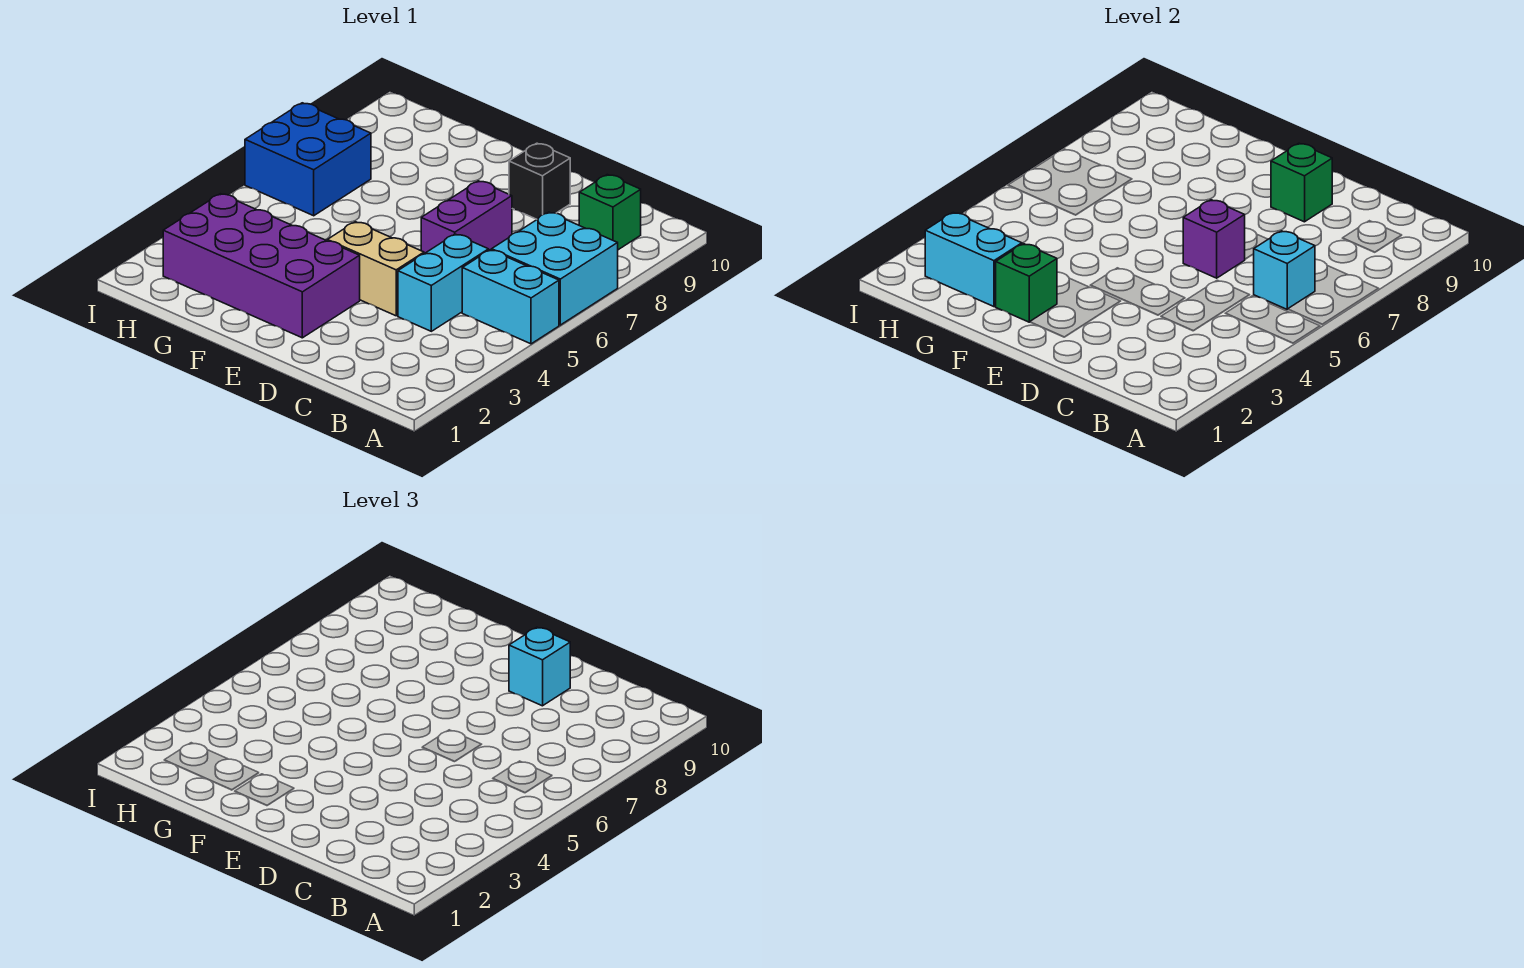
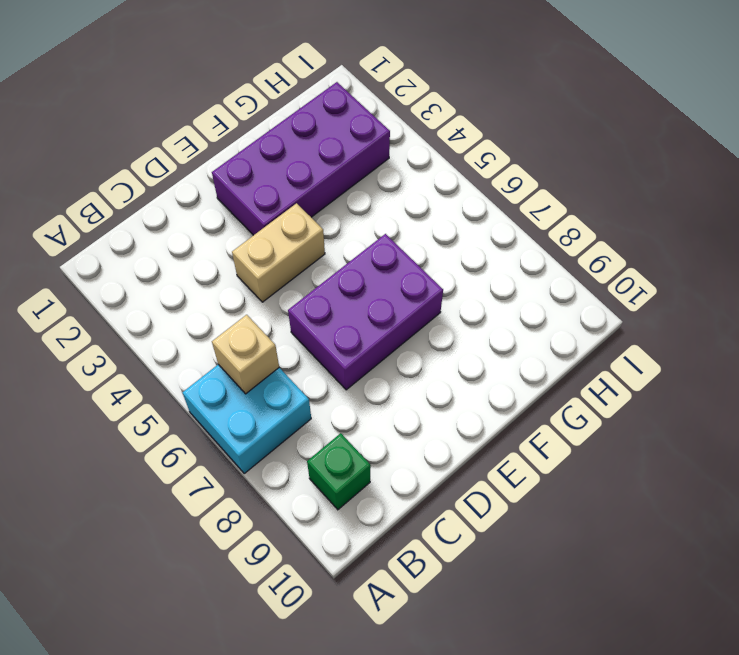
tan brick B6 level 2 -> cyan brick B6 level 2
purple brick D6:F7 level 1 -> purple brick D6:D7 level 1
none -> cyan brick A5:B5 level 1
none -> cyan brick C4:C5 level 1
none -> black brick D9 level 1

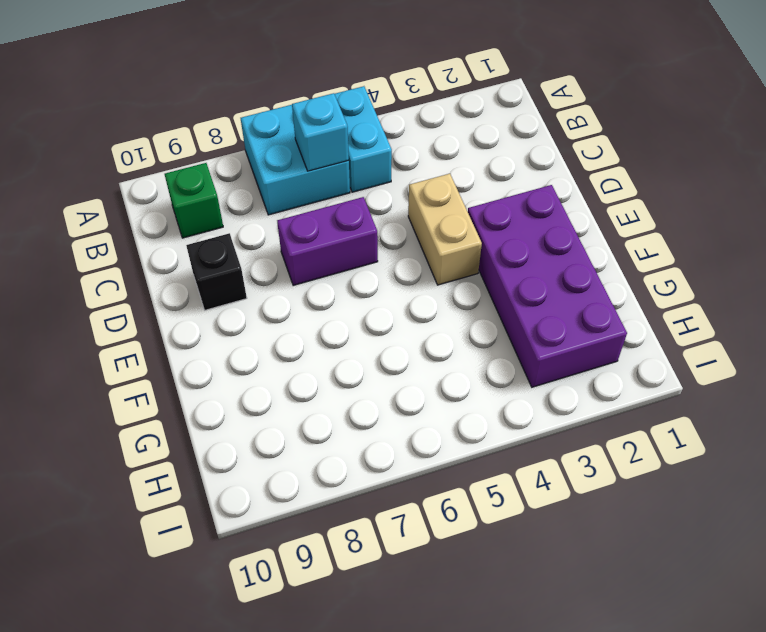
none -> cyan brick C4:C5 level 1
none -> blue brick H6:I7 level 1
none -> purple brick D6 level 2

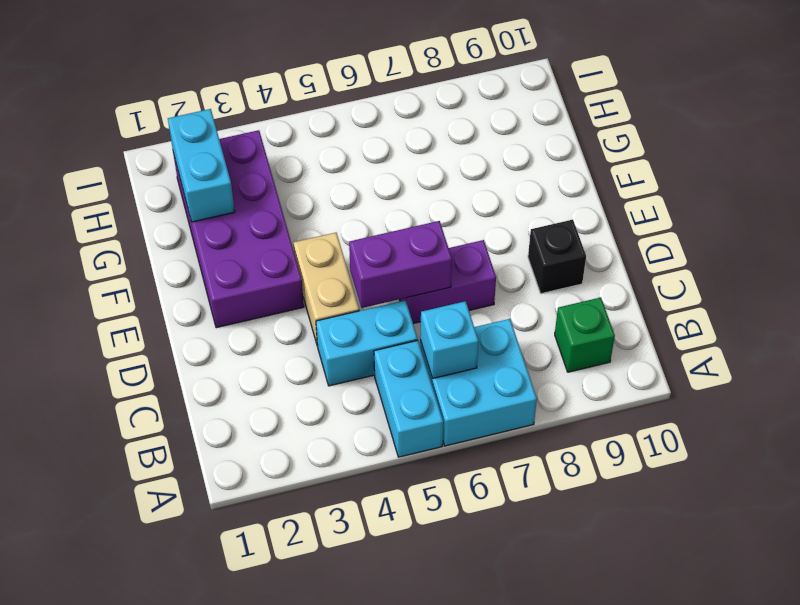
purple brick D5:D6 level 2 -> purple brick D6 level 2
none -> blue brick H6:I7 level 1
none -> green brick D9 level 2
none -> green brick F2 level 2

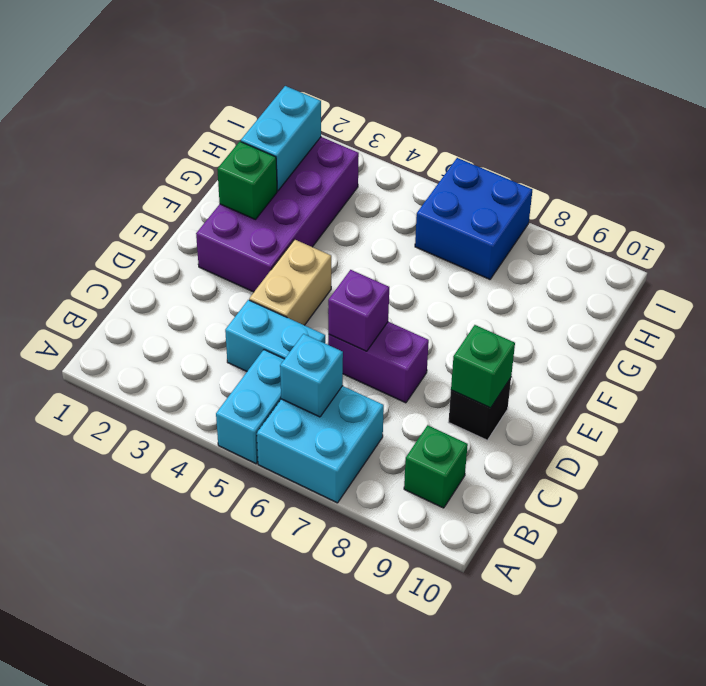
none -> cyan brick D9 level 3

